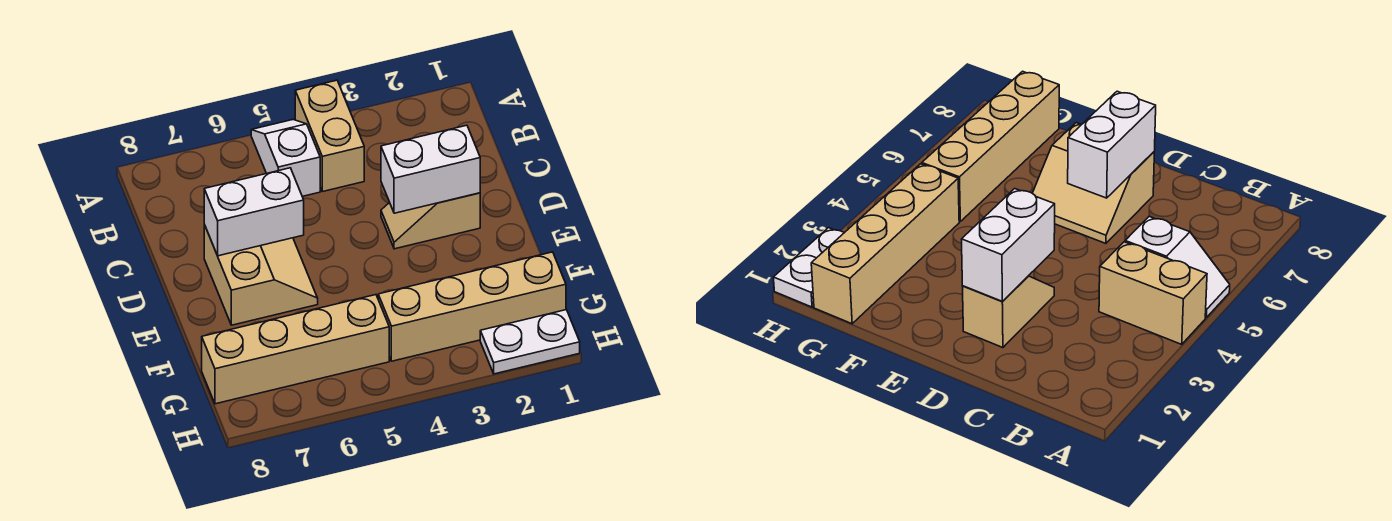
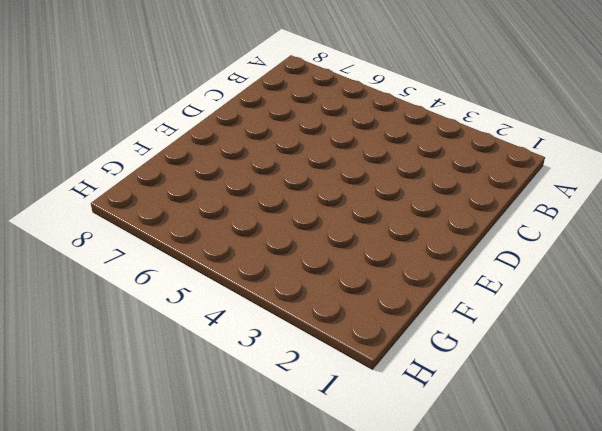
none -> tan brick A4:B4 level 1
none -> white slope A5:B5 level 1 top B

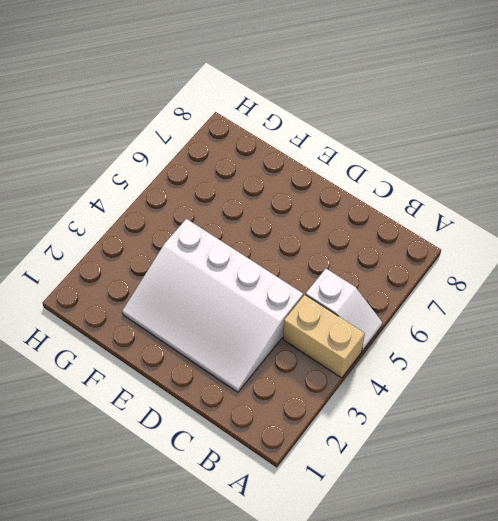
white slope C2:F4 level 1 top 4 -> tan slope D2:D3 level 1 top 2
none -> tan slope D6:E7 level 1 top 7
none -> tan brick G1:G4 level 1

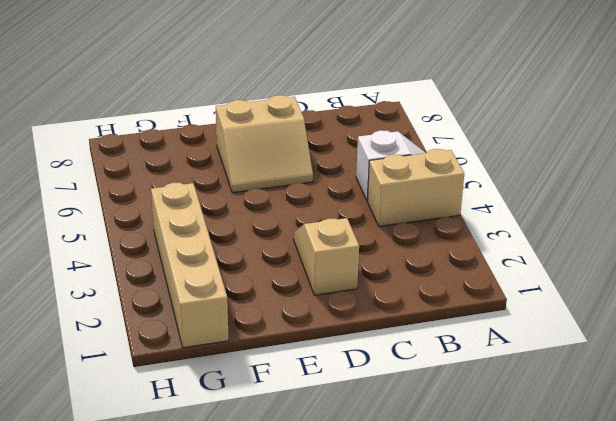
none -> tan brick G5:G8 level 1
none -> white plate H1:H2 level 1

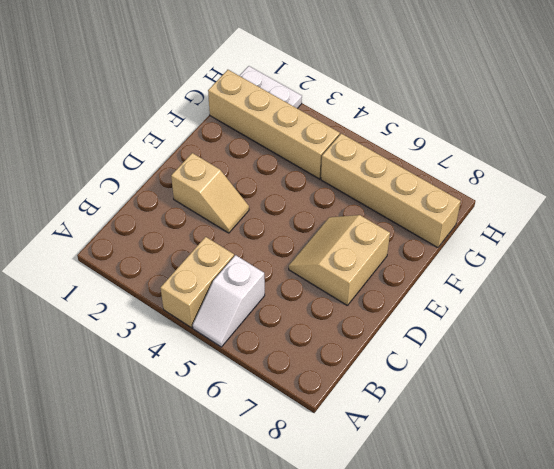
none -> white brick D2:D3 level 2
none -> white brick D6:D7 level 2

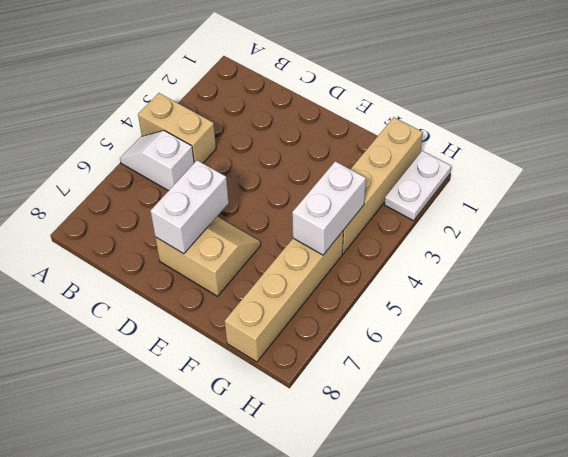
white brick G4:G5 level 2 -> white brick D2:D3 level 2
none -> tan slope D2:D3 level 1 top 2

